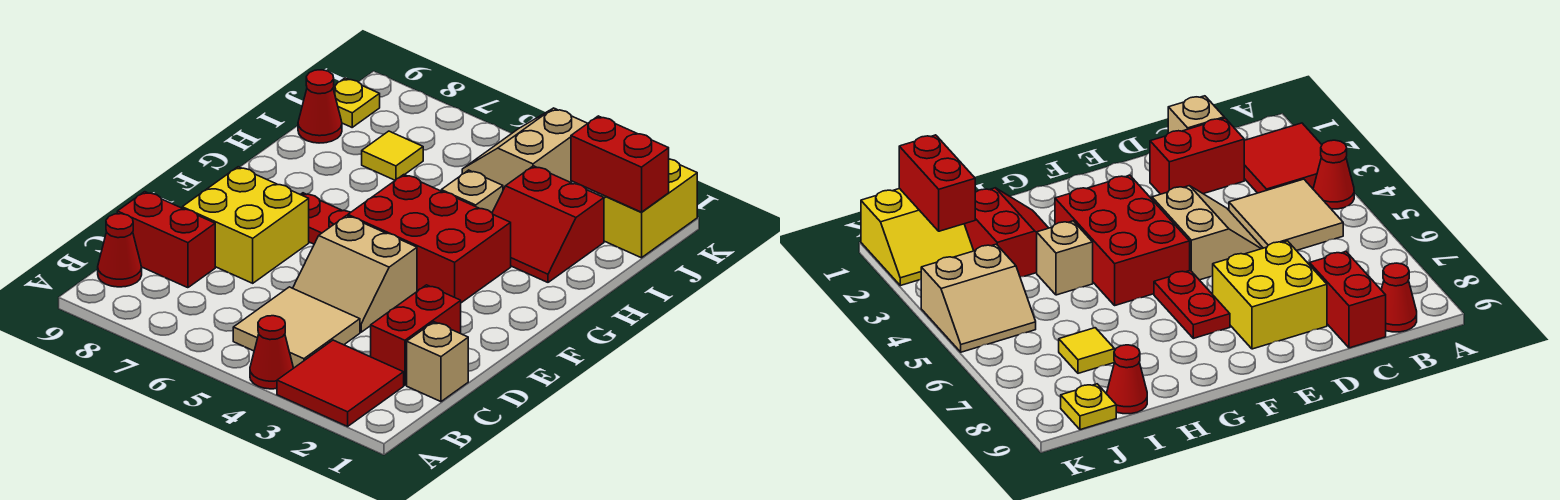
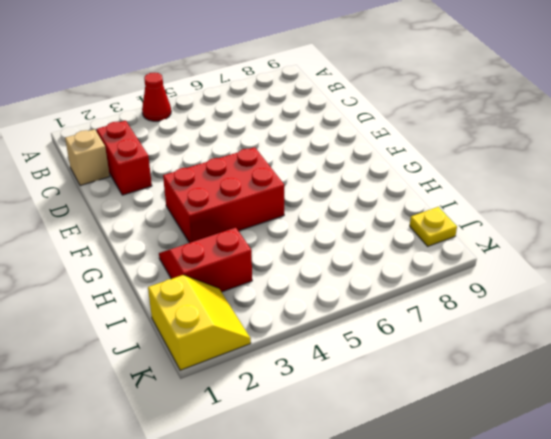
none -> red tile A2:B3 level 1
none -> tan tile B4:C5 level 1
none -> red cone B9 level 1

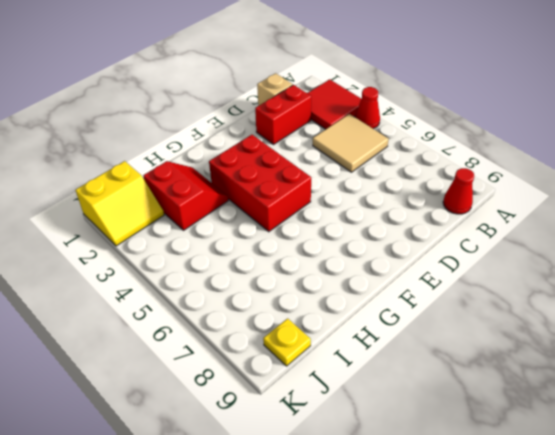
none -> red brick C8:C9 level 1
none -> tan slope D4:E5 level 1 top E
none -> yellow brick D7:E8 level 1

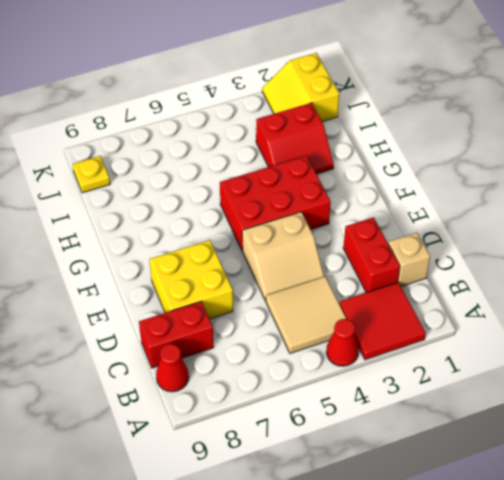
none -> red plate F6:F7 level 1
none -> tan brick H4 level 1
none -> yellow tile I7 level 1

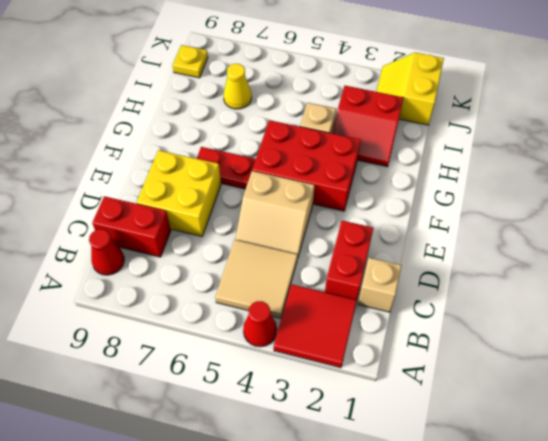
yellow cone I7 level 1 -> yellow tile I7 level 1
none -> red cone I9 level 1
none -> tan slope J4:K5 level 1 top 4
none -> red brick J1:J2 level 2

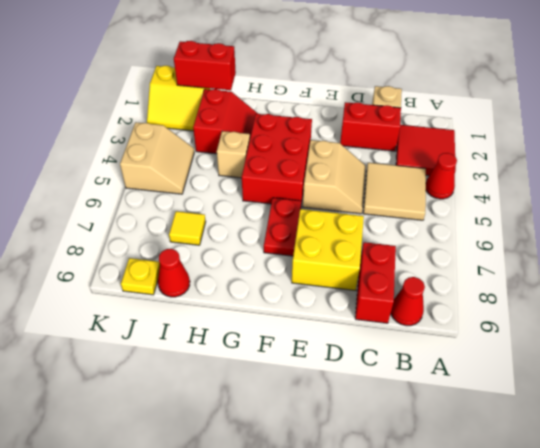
red brick I1:J1 level 2 -> red brick J1:J2 level 2
tan slope J4:K5 level 1 top K -> tan slope J4:K5 level 1 top 4

